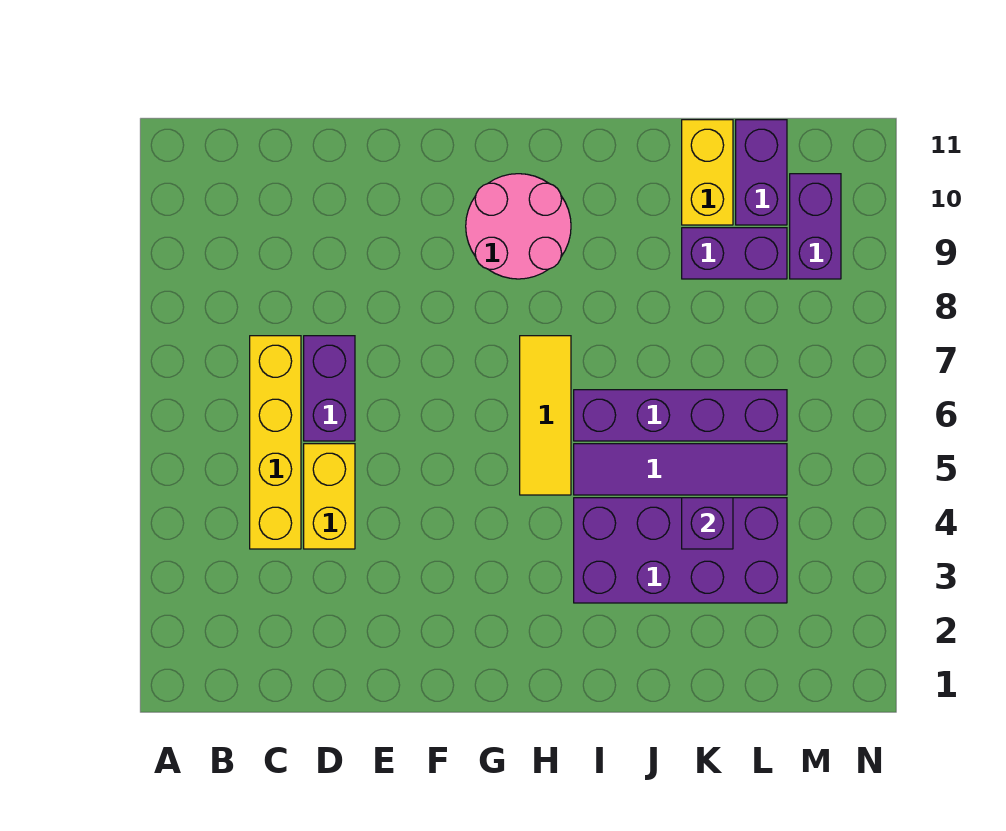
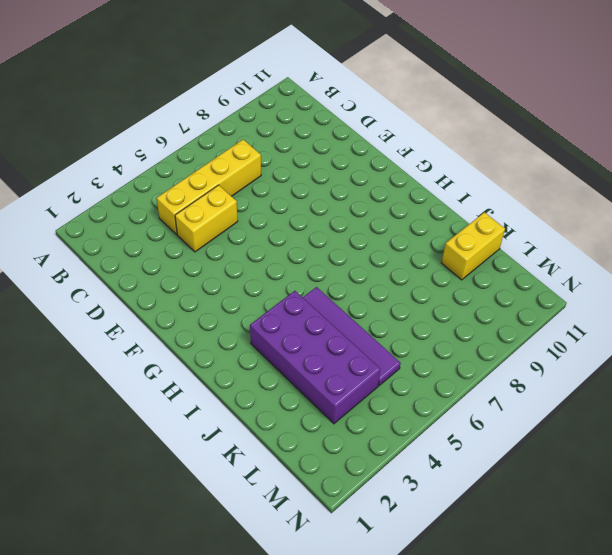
none -> purple brick D6:D7 level 1
none -> pink round brick G9:H10 level 1
none -> yellow tile H5:H7 level 1

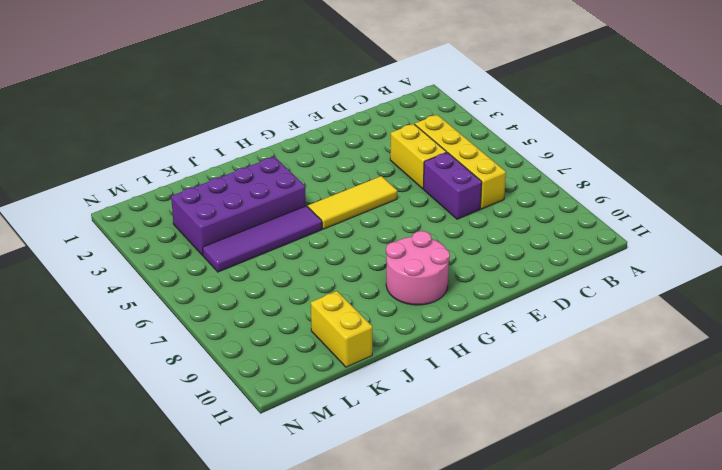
yellow tile F5:H5 level 1 -> yellow tile H5:H7 level 1
none -> purple brick I6:L6 level 1
none -> purple brick K9:L9 level 1
none -> purple brick L10:L11 level 1

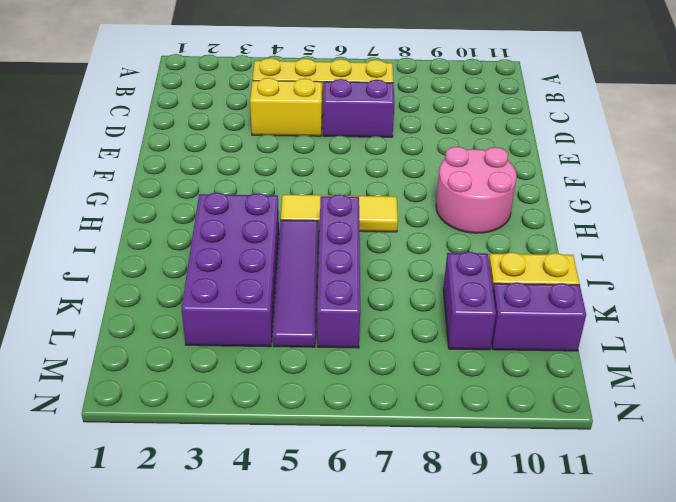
none -> purple brick M9:M10 level 1
none -> purple brick K4 level 2

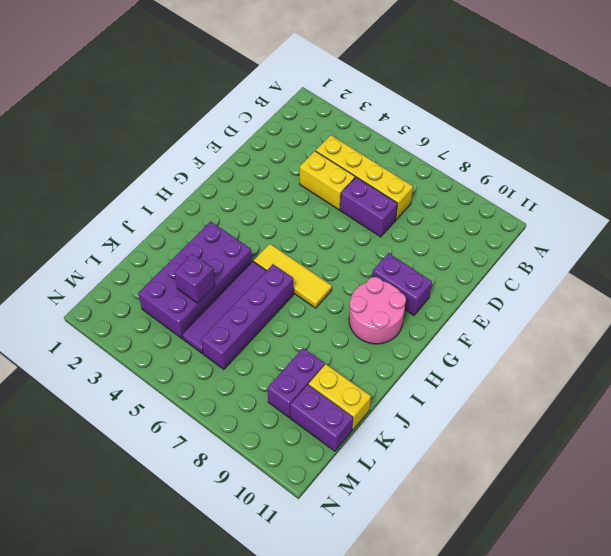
purple brick F9:F10 level 1 -> purple brick M9:M10 level 1

